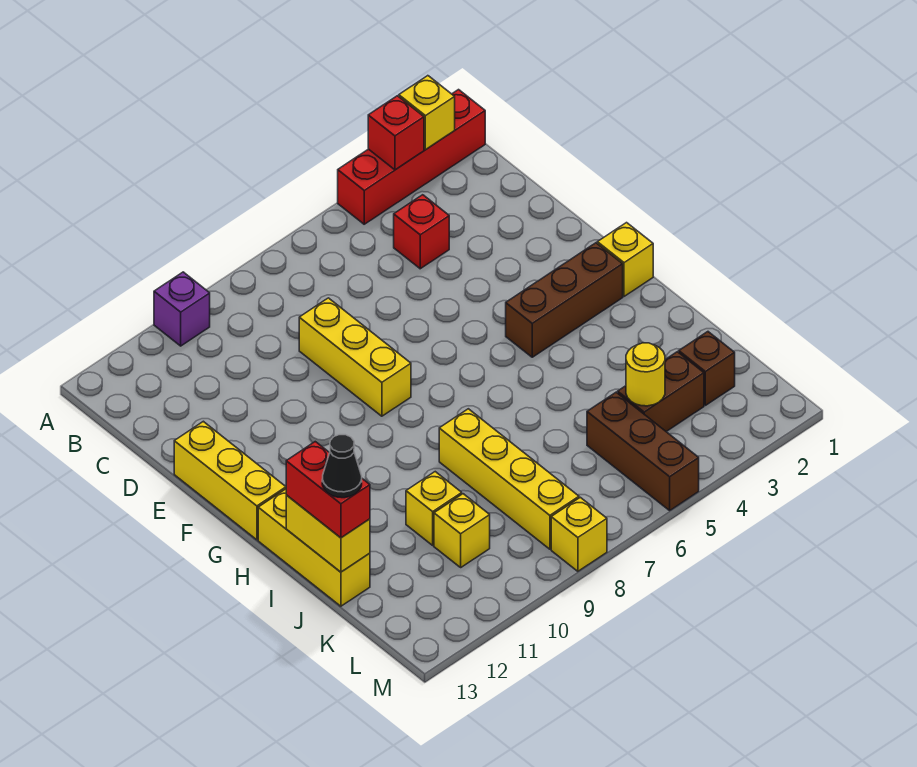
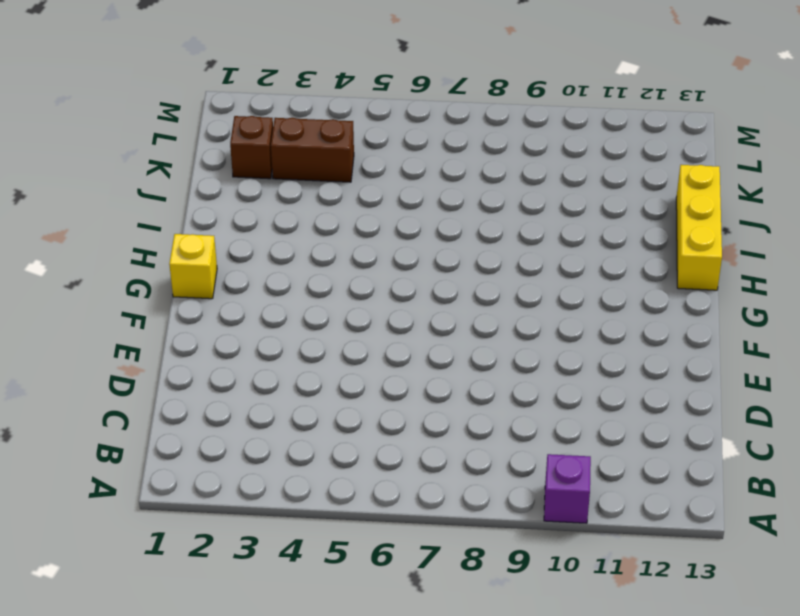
none -> red brick A1:A4 level 1
none -> red brick C4 level 1
none -> yellow brick D8:F8 level 1

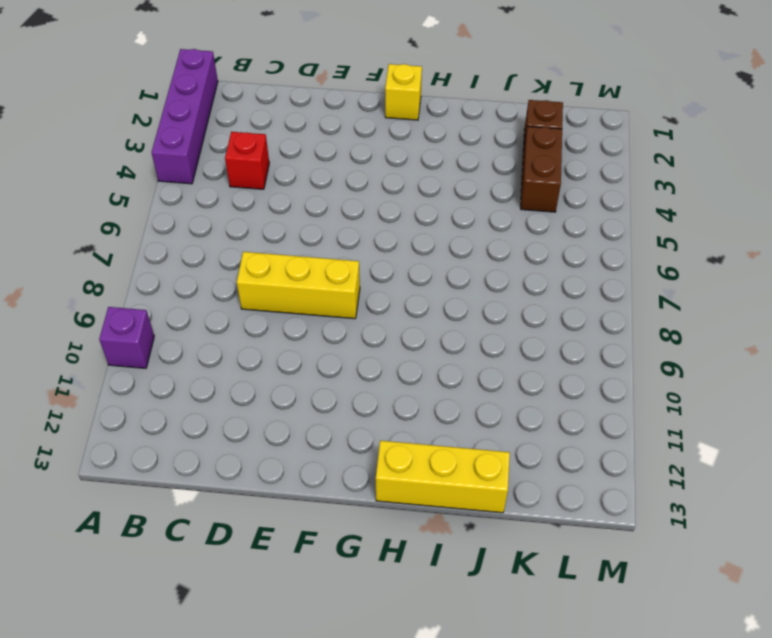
purple brick A1:A4 level 1 -> red brick A1:A4 level 1
none -> yellow brick E13:G13 level 1
none -> brown brick G2:G4 level 1
none -> yellow brick I8:L8 level 1

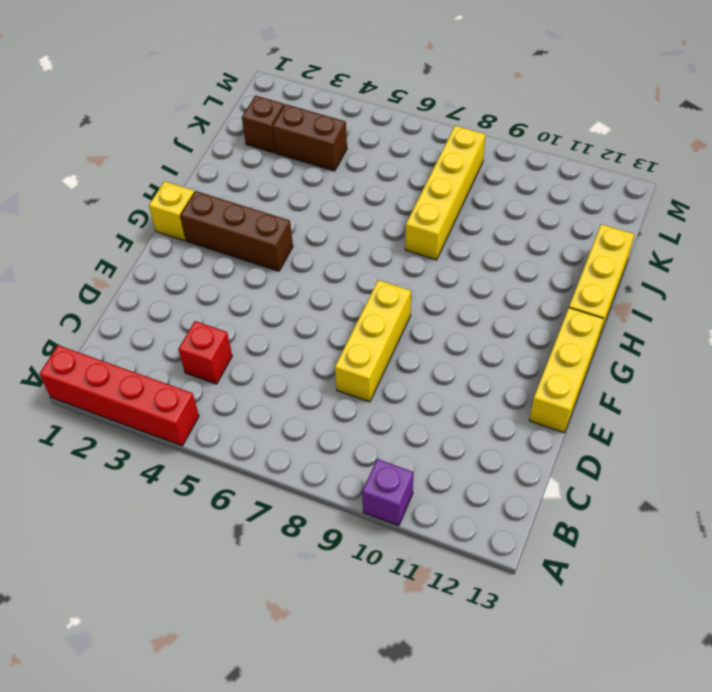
none -> yellow brick J10 level 1
none -> brown brick K5:M5 level 1
none -> yellow brick K10 level 1

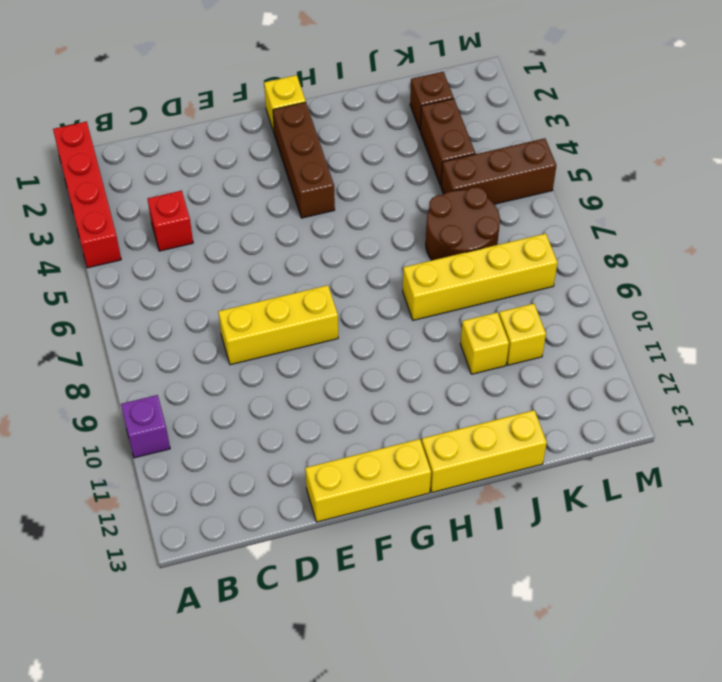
brown round brick J6:K7 level 1 -> none
none -> yellow brick M8 level 1
none -> yellow brick A2 level 2
none -> red brick A3 level 2

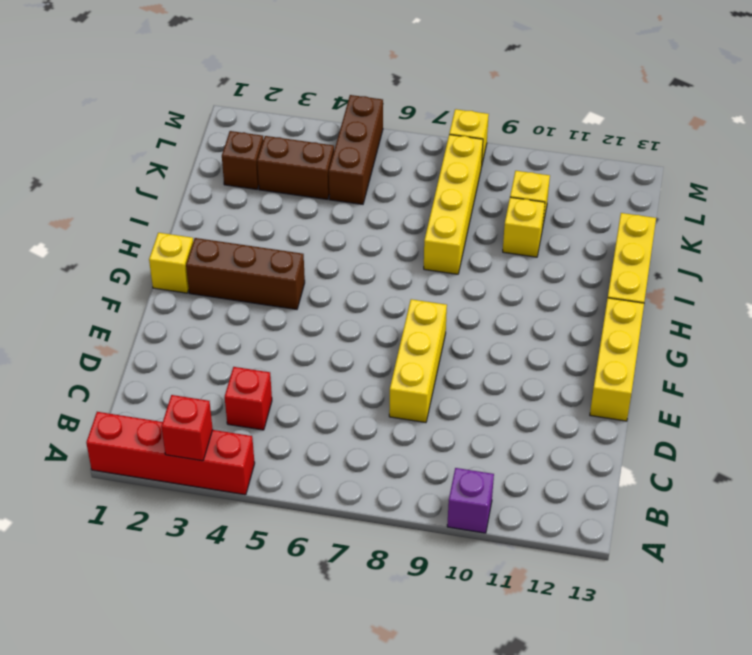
none -> yellow brick A2 level 2
none -> yellow brick I13:J13 level 2
none -> yellow round brick K4 level 2

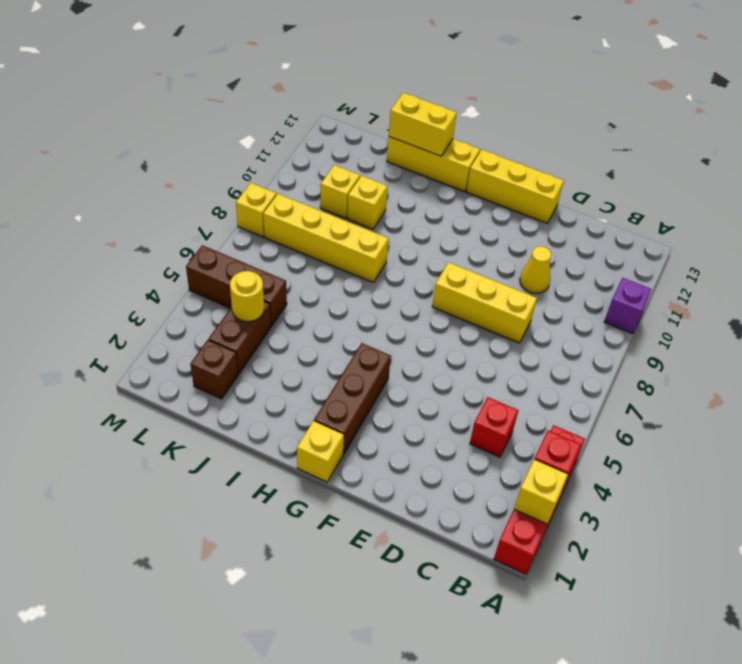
yellow cone D10 level 1 -> none
none -> red brick I13:J13 level 3
none -> black cone J13 level 4

